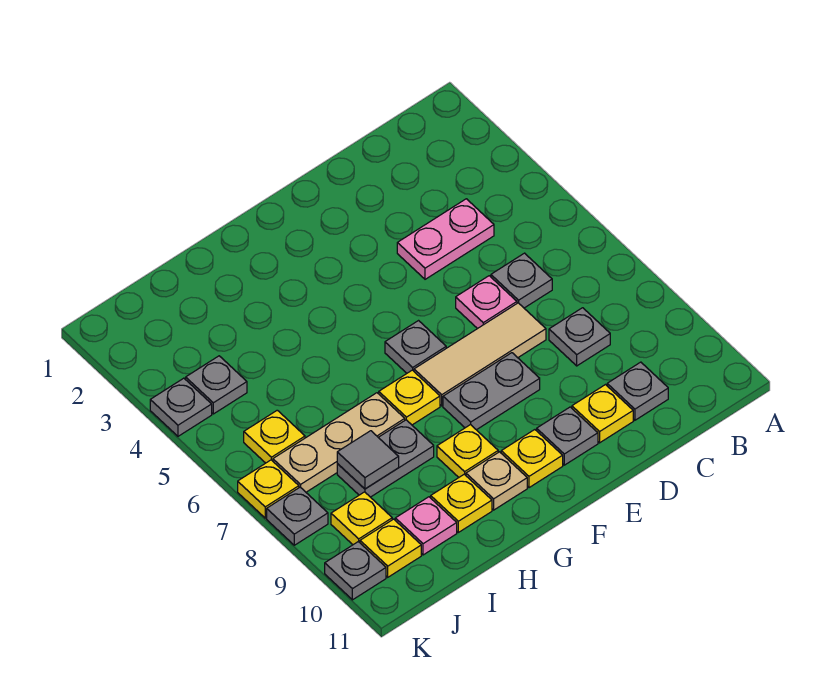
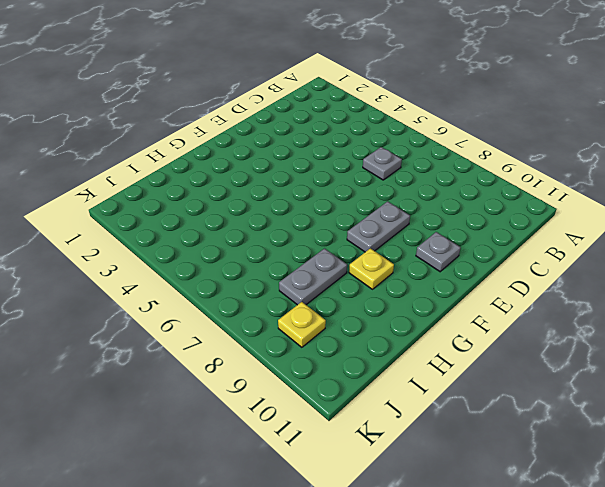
none -> pink plate C4:D4 level 1
none -> grey plate C8 level 1
none -> grey plate C10 level 1

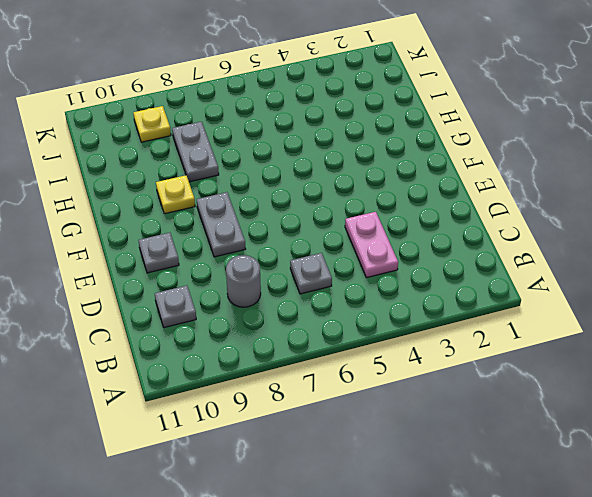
grey round brick C8 level 1 -> grey plate C8 level 1
none -> pink plate D6 level 1
none -> tan tile D7:F7 level 1
none -> yellow plate D10 level 1

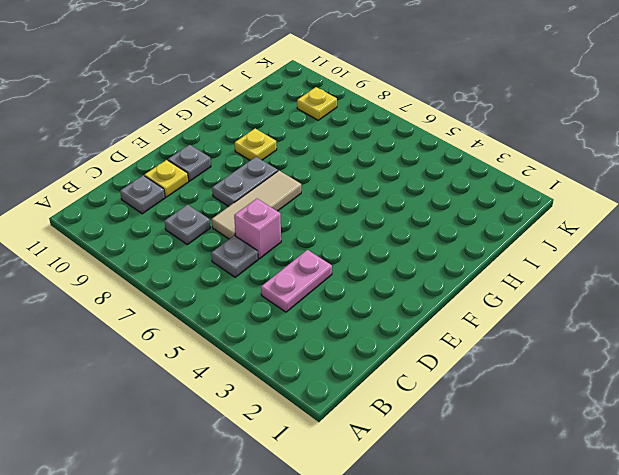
pink brick D6 level 1 -> pink plate D6 level 1
none -> grey plate F6 level 1
none -> yellow plate F10 level 1
none -> yellow plate G7 level 1

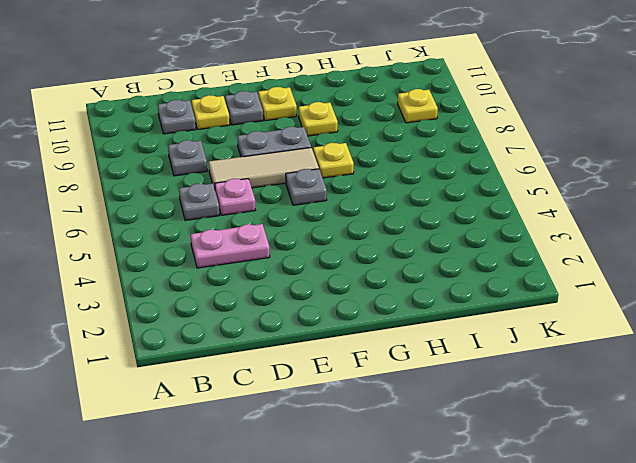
none -> tan plate G10 level 1
none -> tan plate H7:J7 level 1
none -> grey plate H8:I8 level 1

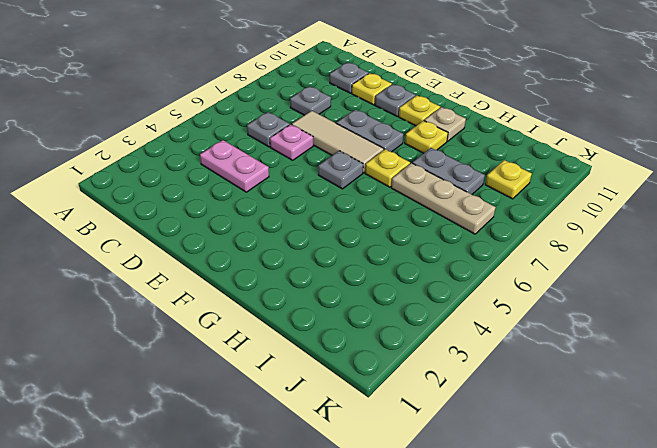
none -> yellow plate H10 level 1
none -> pink plate I10 level 1
none -> grey plate J4 level 1

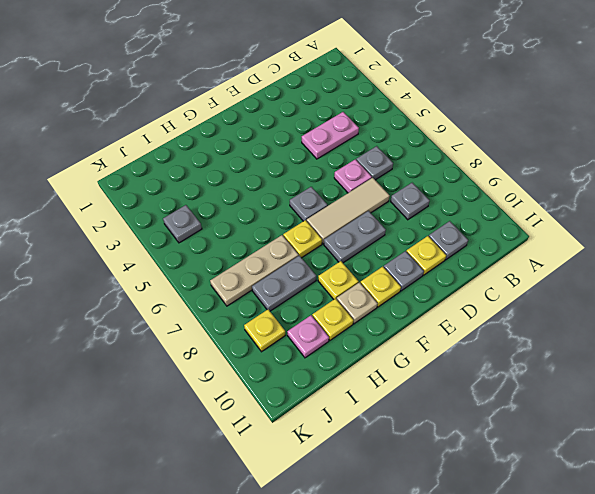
none -> yellow plate J6 level 1
none -> yellow plate J10 level 1
none -> grey plate K4 level 1

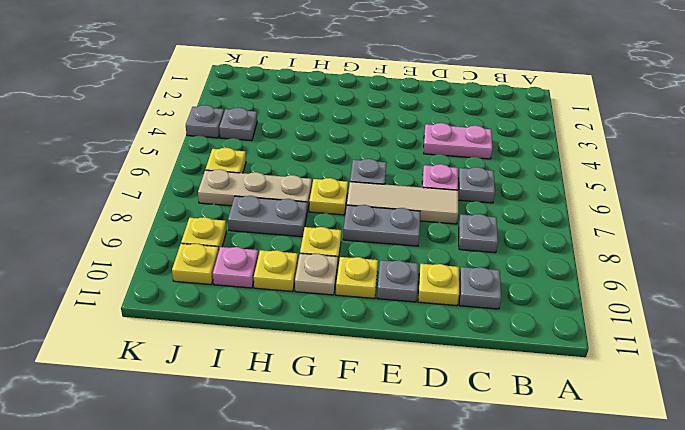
none -> yellow plate K7 level 1
none -> grey plate K8 level 1
none -> grey plate K10 level 1

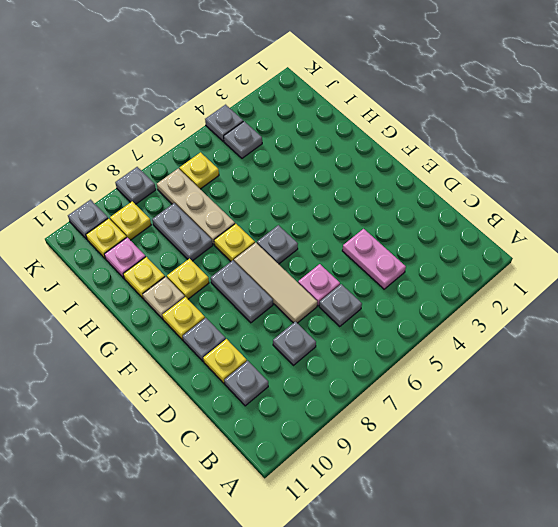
none -> yellow plate K7 level 1
none -> grey tile I8 level 2

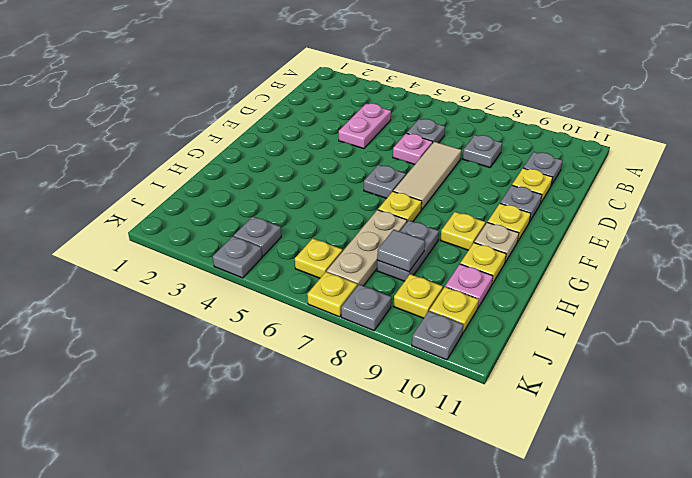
none -> grey plate E8:F8 level 1

